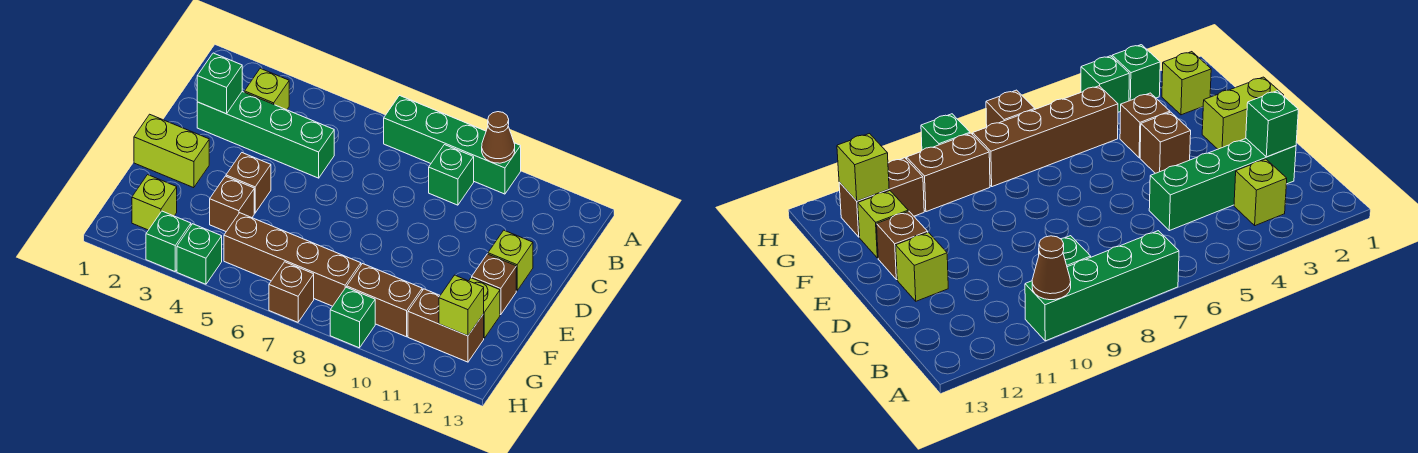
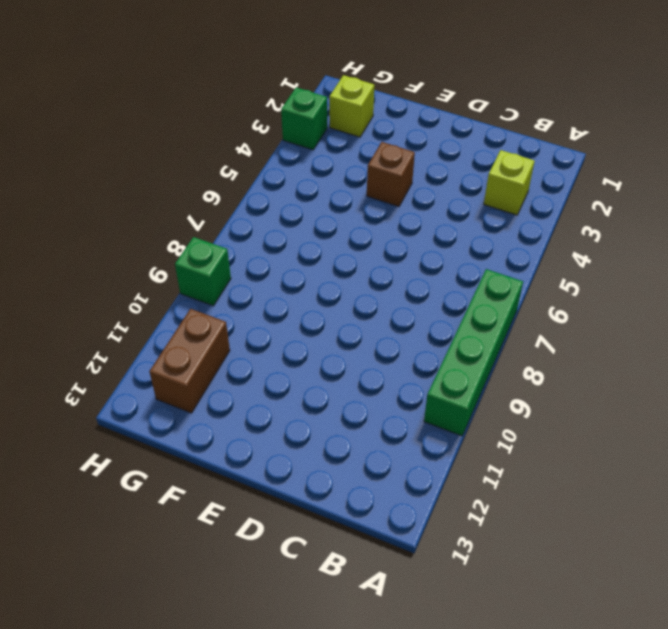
none -> green brick B9 level 1
none -> green brick C2:C5 level 1
none -> lime brick D12 level 1

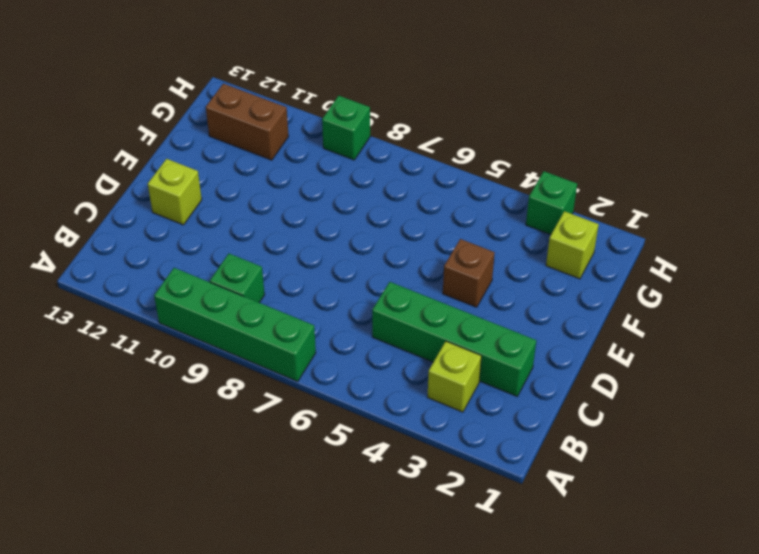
none -> lime brick E1:E2 level 1
none -> brown brick E12 level 1
none -> brown brick F4 level 1

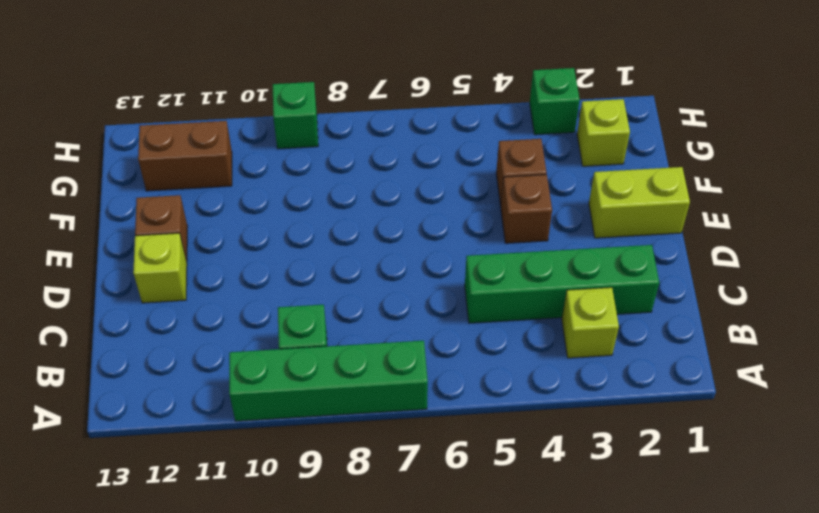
none -> lime brick F12 level 1
none -> brown brick G5:G8 level 1
none -> brown brick G9:G10 level 1

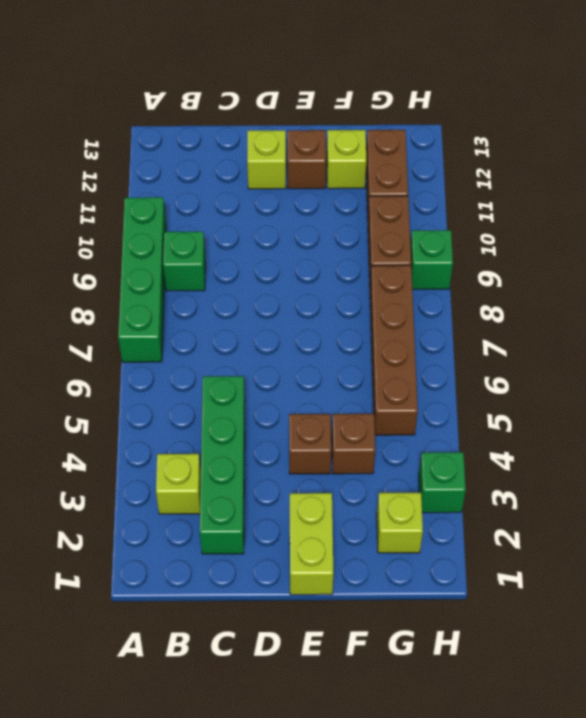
none -> green brick H4 level 1
none -> brown brick H7 level 1
none -> brown cone A10 level 2

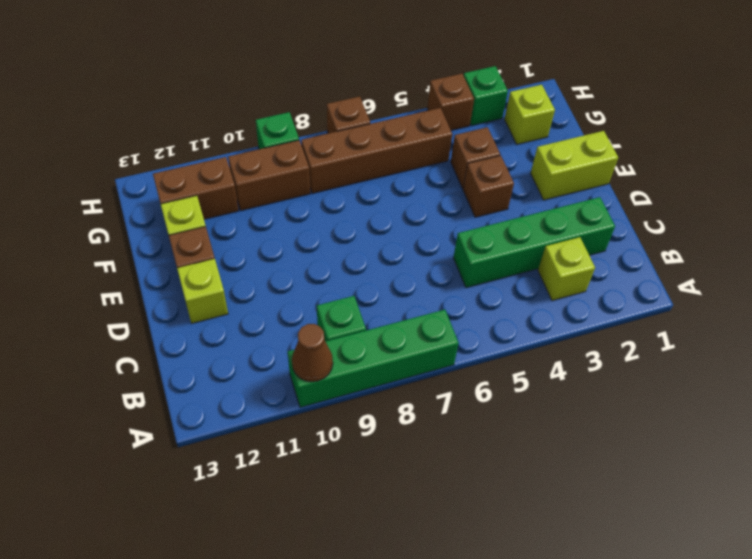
brown brick H4 level 1 -> green brick H4 level 1
none -> green brick C2 level 2
none -> lime brick G12 level 2

